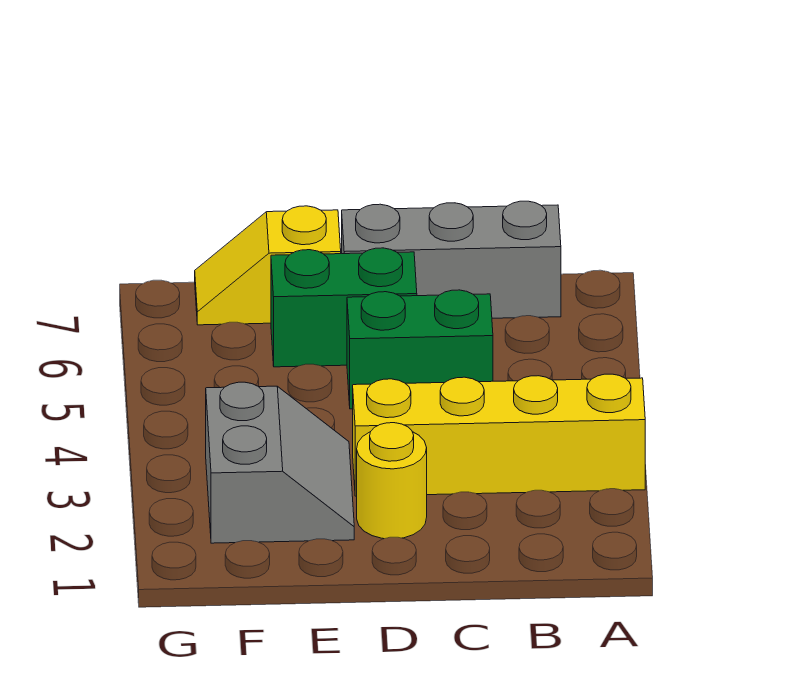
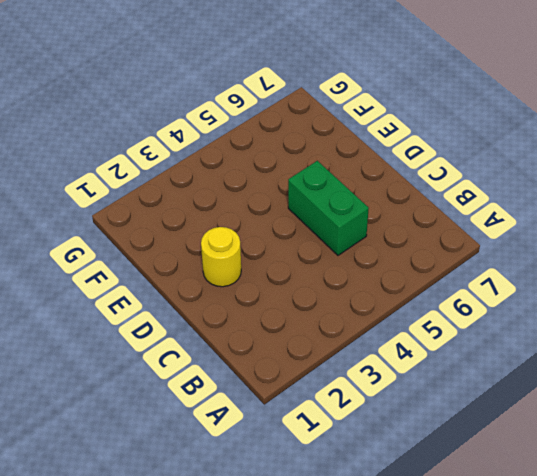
none -> yellow brick A3:D3 level 1
none -> grey brick B7:D7 level 1

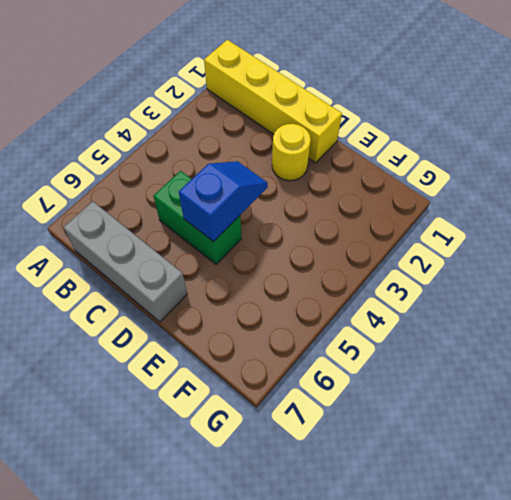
yellow brick A1:D1 level 1 -> yellow brick A3:D3 level 1
blue slope D4:D5 level 2 top 5 -> none
none -> green brick D6:E6 level 1
none -> grey slope E2:F3 level 1 top F

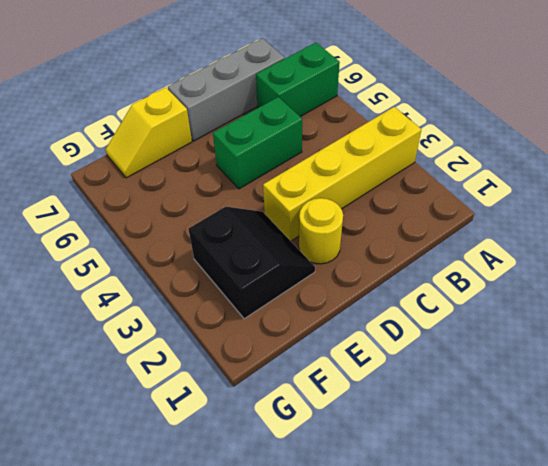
green brick A6:B6 level 1 -> green brick D6:E6 level 1
black slope E2:F3 level 1 top F -> grey slope E2:F3 level 1 top F

